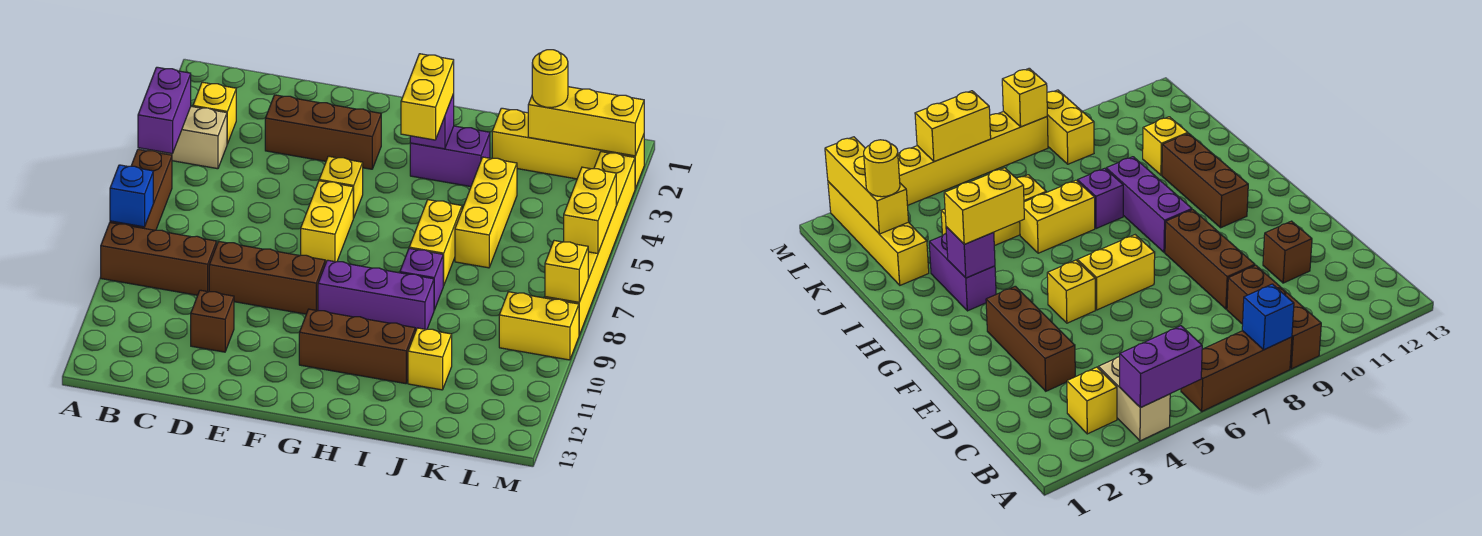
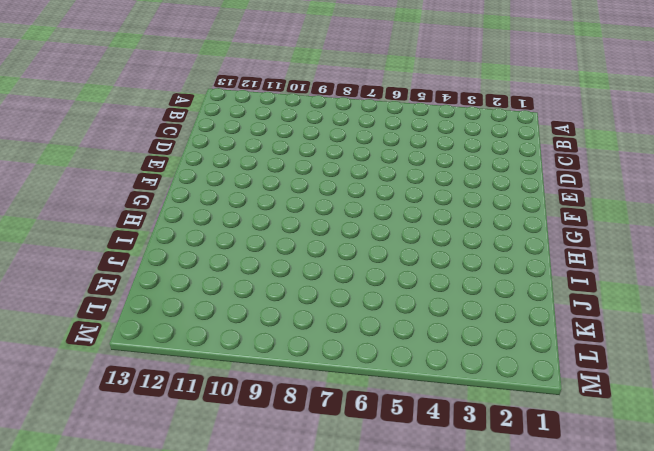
none -> tan brick A4:B4 level 1
none -> brown brick A6:A8 level 1
none -> brown brick A9:C9 level 1

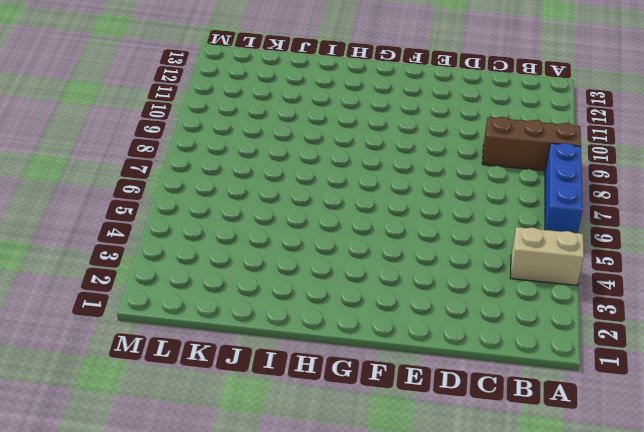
blue brick A6:A8 level 1 -> brown brick A6:A8 level 1
none -> yellow brick B3 level 1
none -> brown brick D3:F3 level 1
none -> brown brick D9:F9 level 1

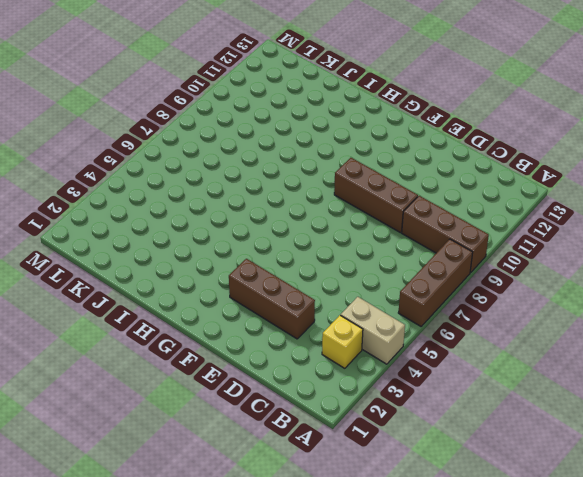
none -> brown brick D11 level 1
none -> yellow brick F5 level 1
none -> yellow brick F6:F7 level 1

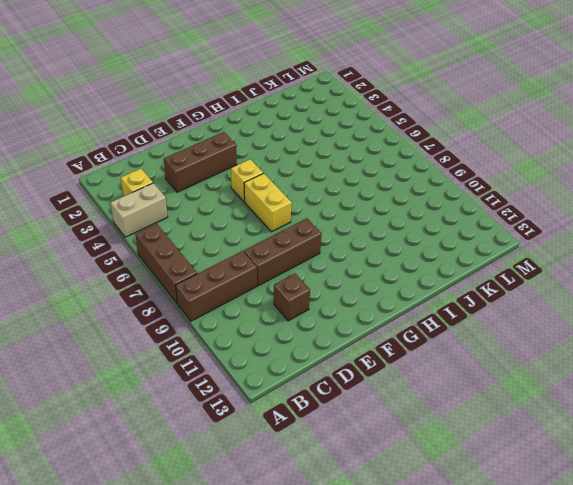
none -> purple brick G9:I9 level 1
none -> brown brick G11:I11 level 1
none -> purple brick H3:I3 level 1

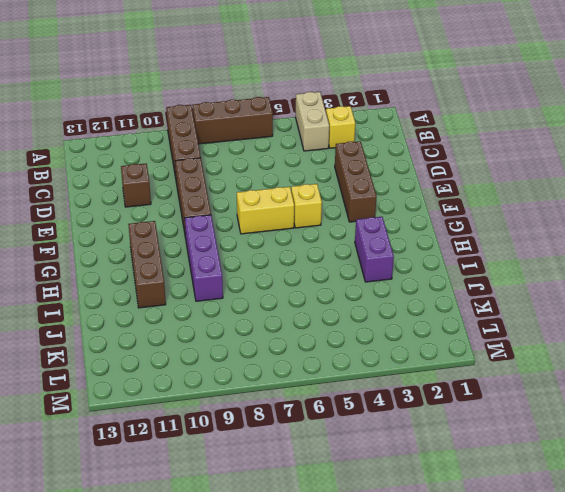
none -> yellow brick I6:I7 level 1
none -> purple brick I8 level 1
none -> yellow brick J2:M2 level 1

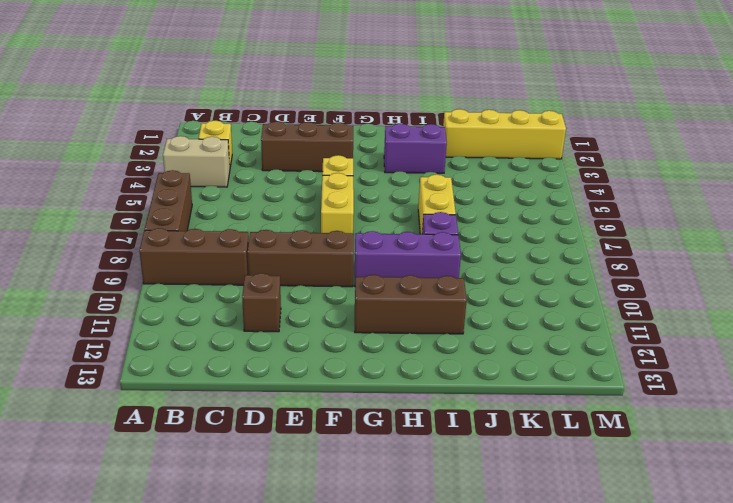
none -> yellow brick J4:J6 level 1
none -> yellow brick J11 level 1
none -> yellow brick L9:M9 level 1

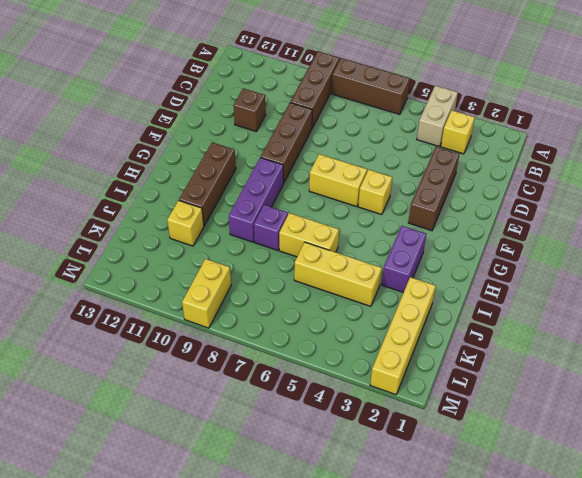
none -> yellow brick M3:M8 level 1
none -> purple brick A4:A5 level 2
none -> blue brick A8 level 2

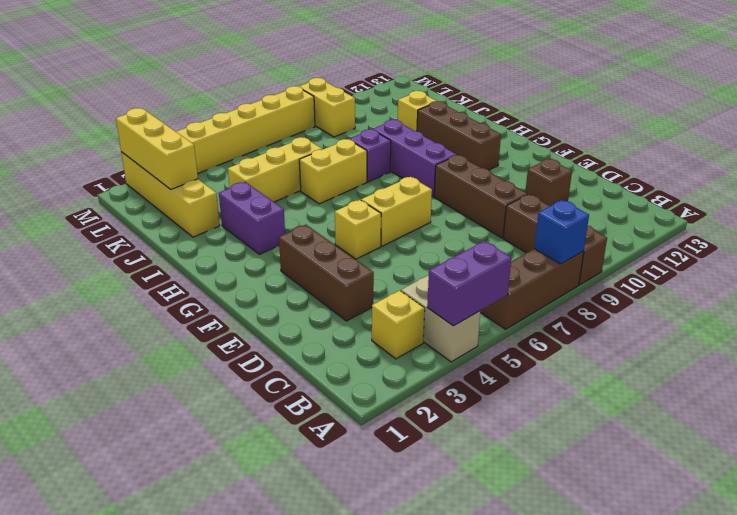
none -> purple brick H3 level 2
none -> yellow brick M5:M6 level 2
none -> yellow brick M8 level 2

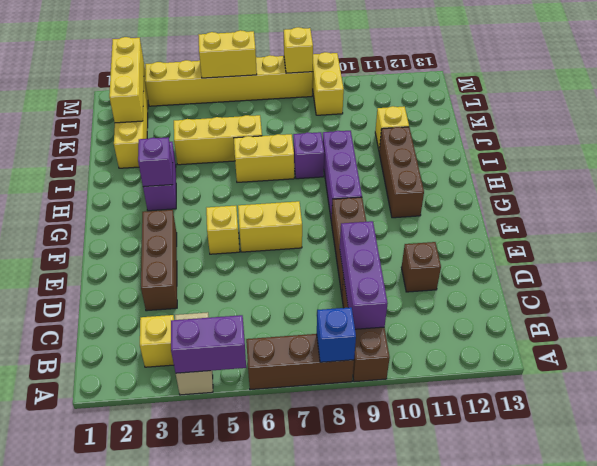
purple brick B9:D9 level 2 -> none
none -> yellow brick H3:H4 level 3
none -> yellow round brick K2 level 3

